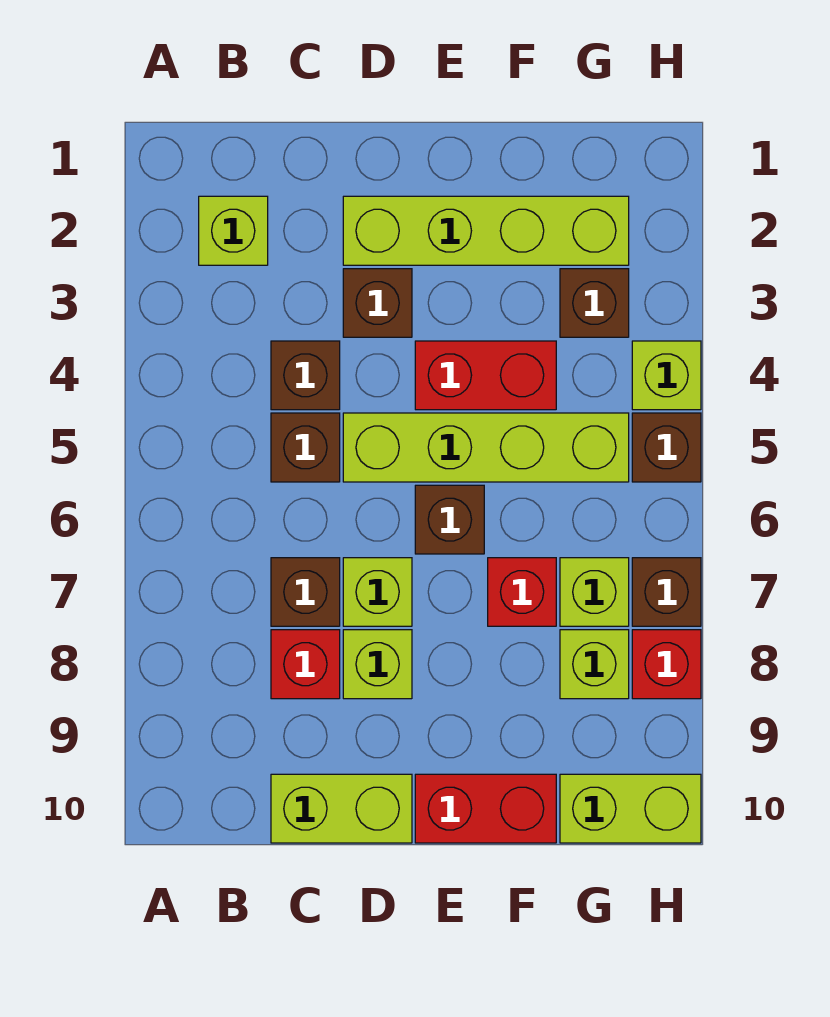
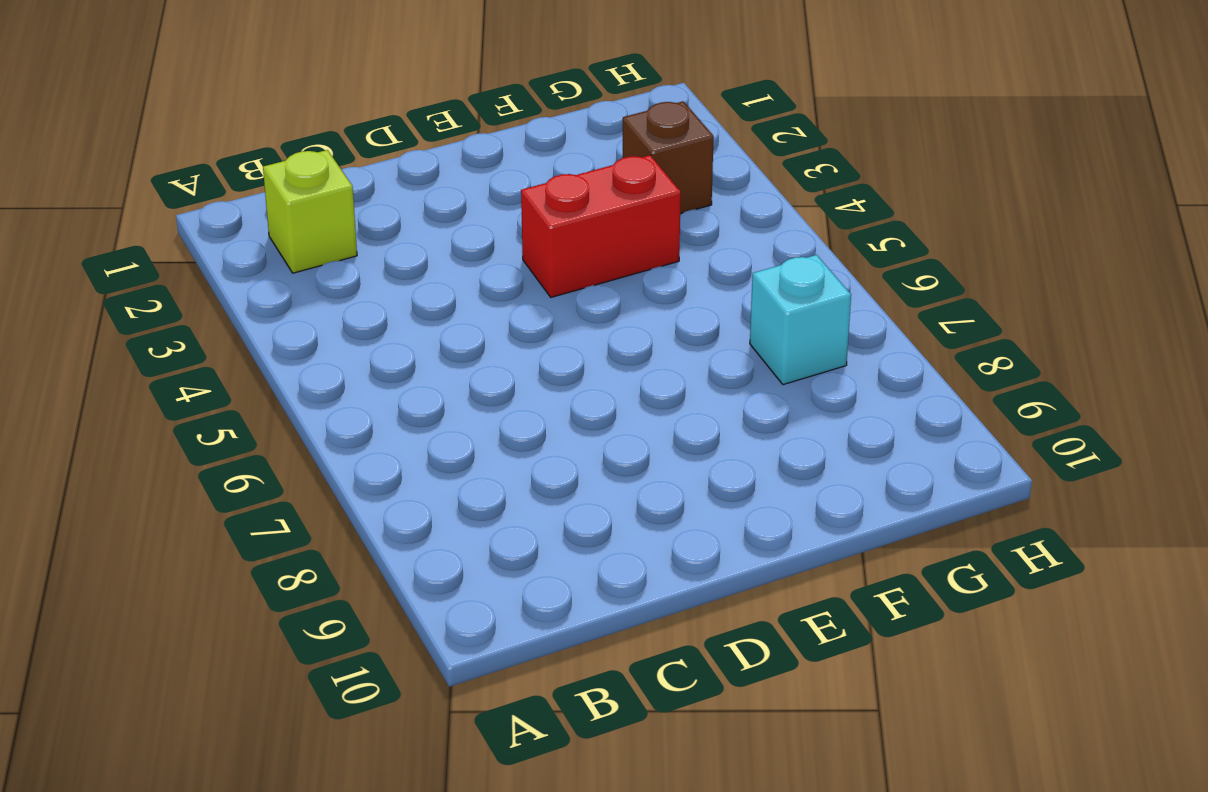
cyan brick G7 level 1 -> lime brick G7 level 1
none -> brown brick C4 level 1
none -> brown brick C5 level 1
none -> brown brick C7 level 1

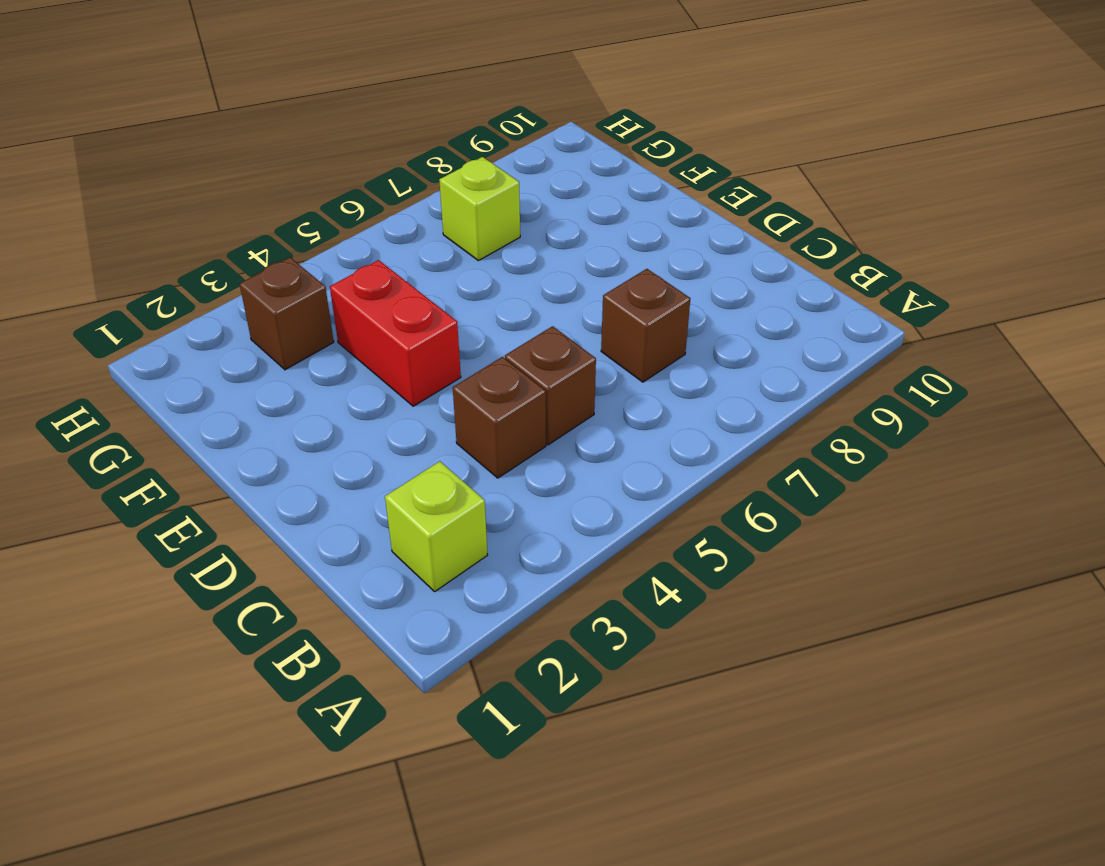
none -> red brick C8 level 1
none -> lime brick C10:D10 level 1
none -> lime brick D2:G2 level 1

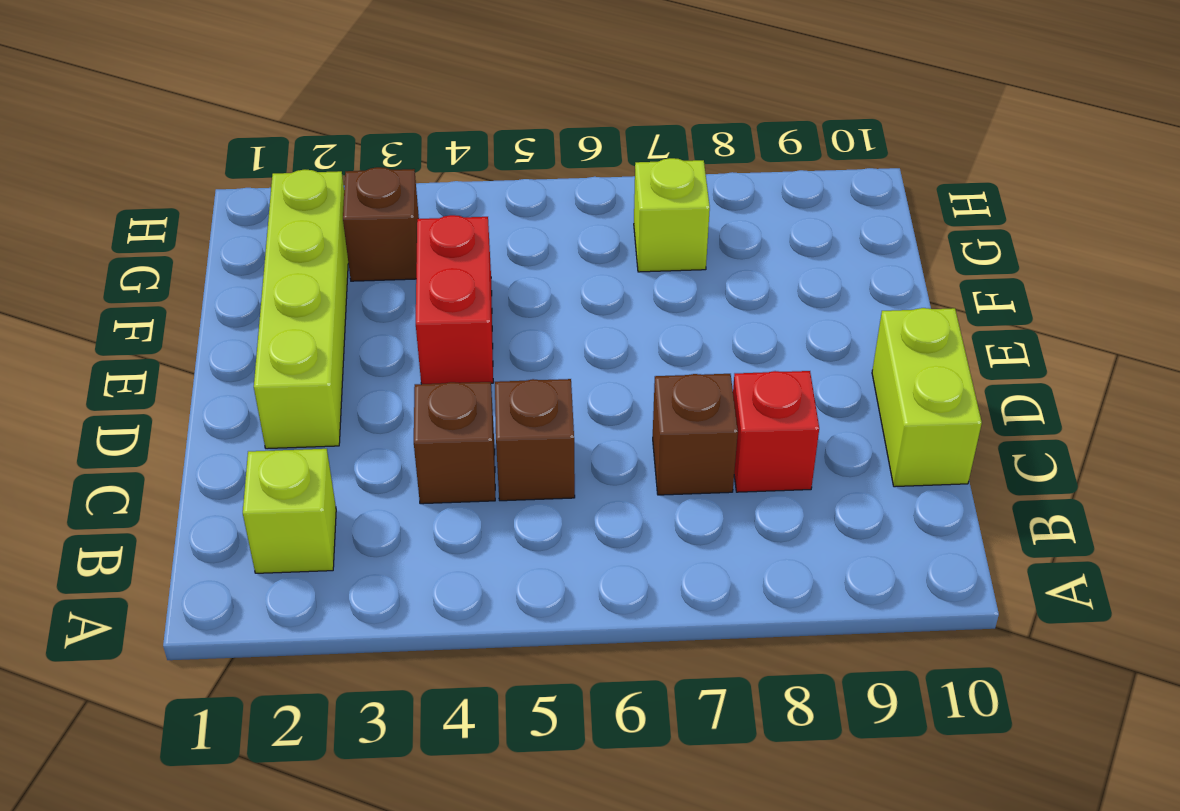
none -> brown brick D3 level 1
none -> lime brick D5:G5 level 1
none -> lime brick D7 level 1

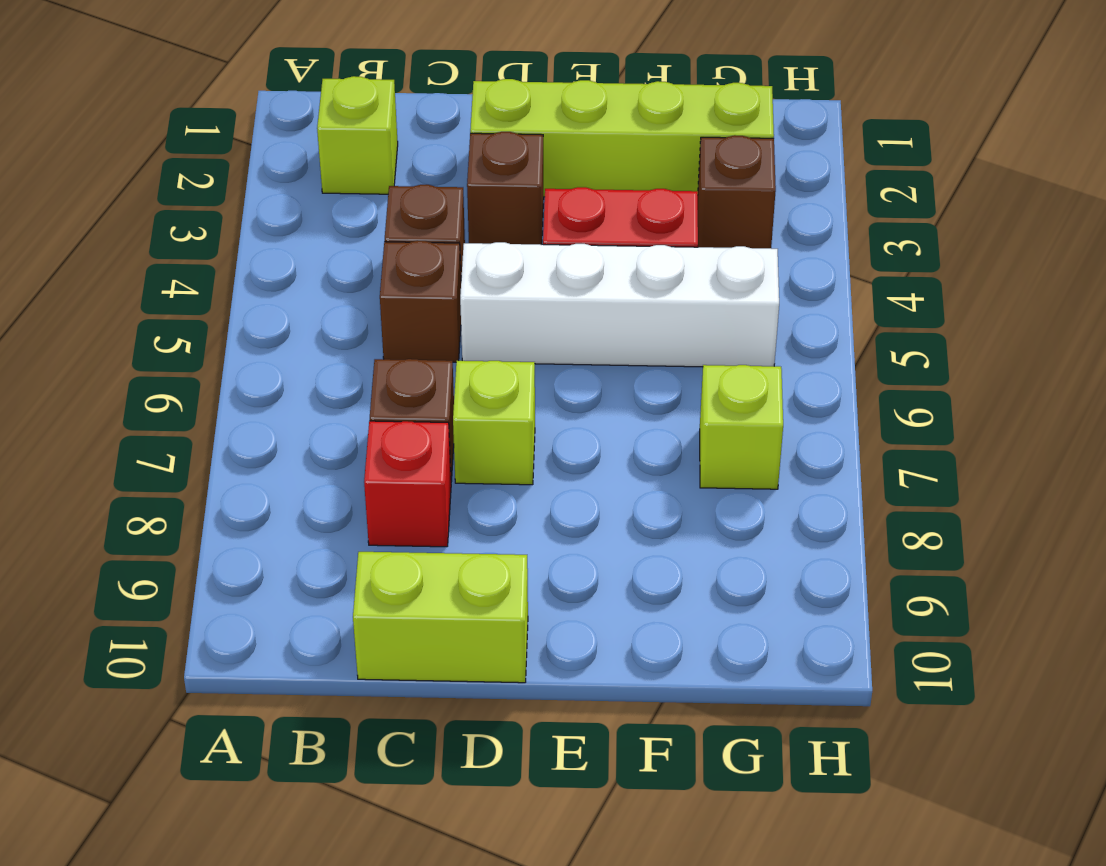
white brick D5:G5 level 1 -> lime brick D5:G5 level 1
none -> lime brick D8 level 1
none -> brown brick E6 level 1
none -> red brick E10:F10 level 1

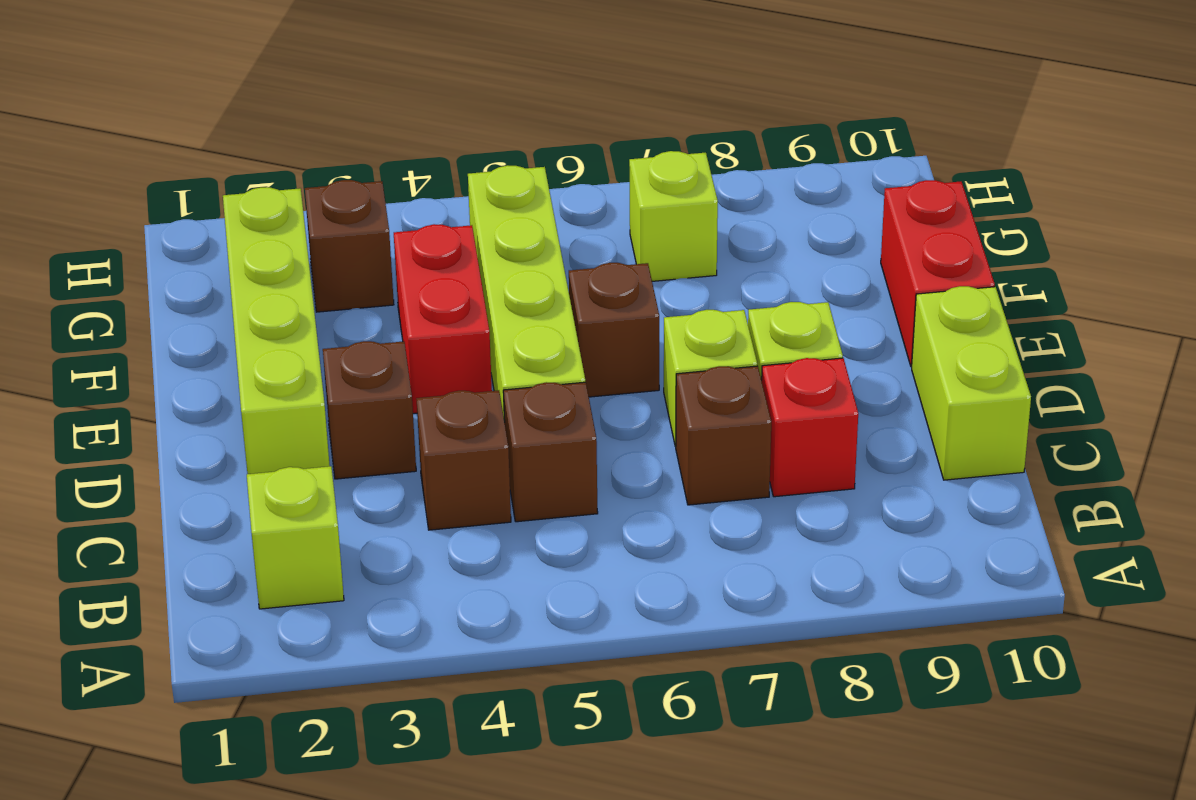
none -> red brick F7 level 1
none -> lime brick G8 level 1
none -> lime brick G10:H10 level 1

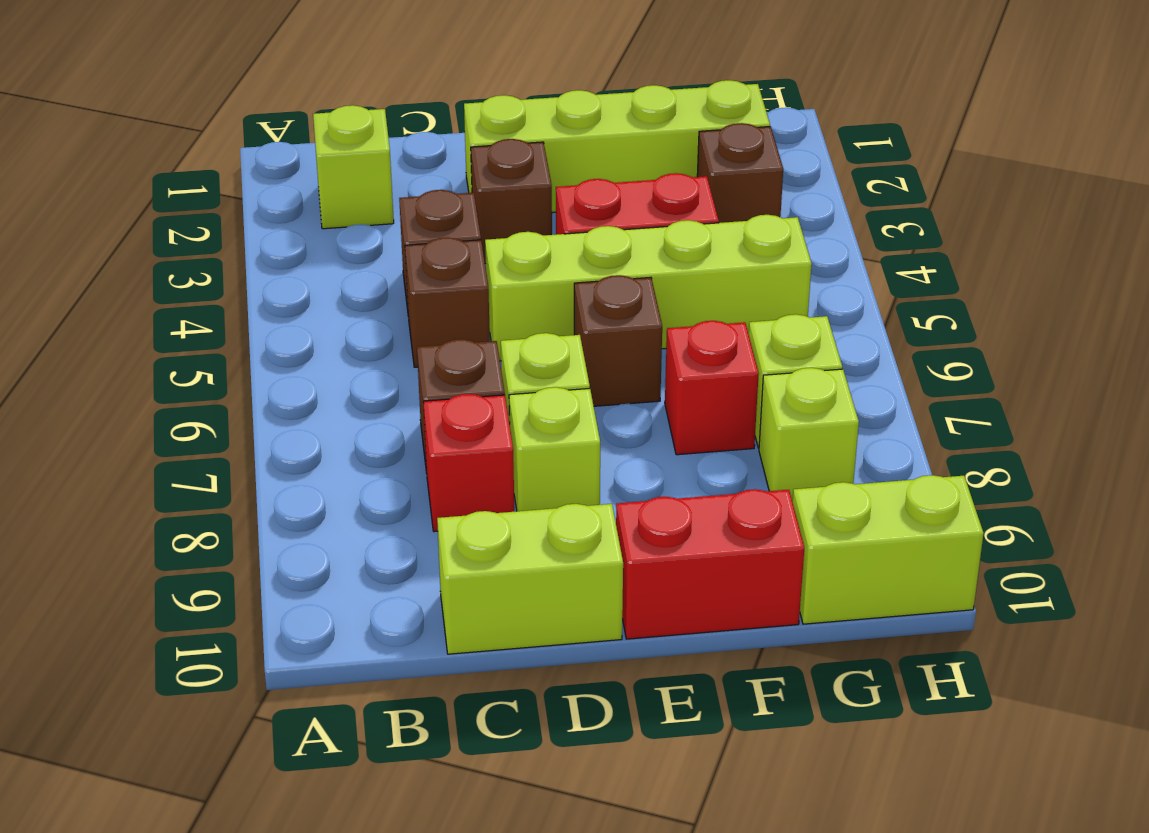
none -> lime brick H4 level 1
none -> brown brick H5 level 1
none -> brown brick H7 level 1

